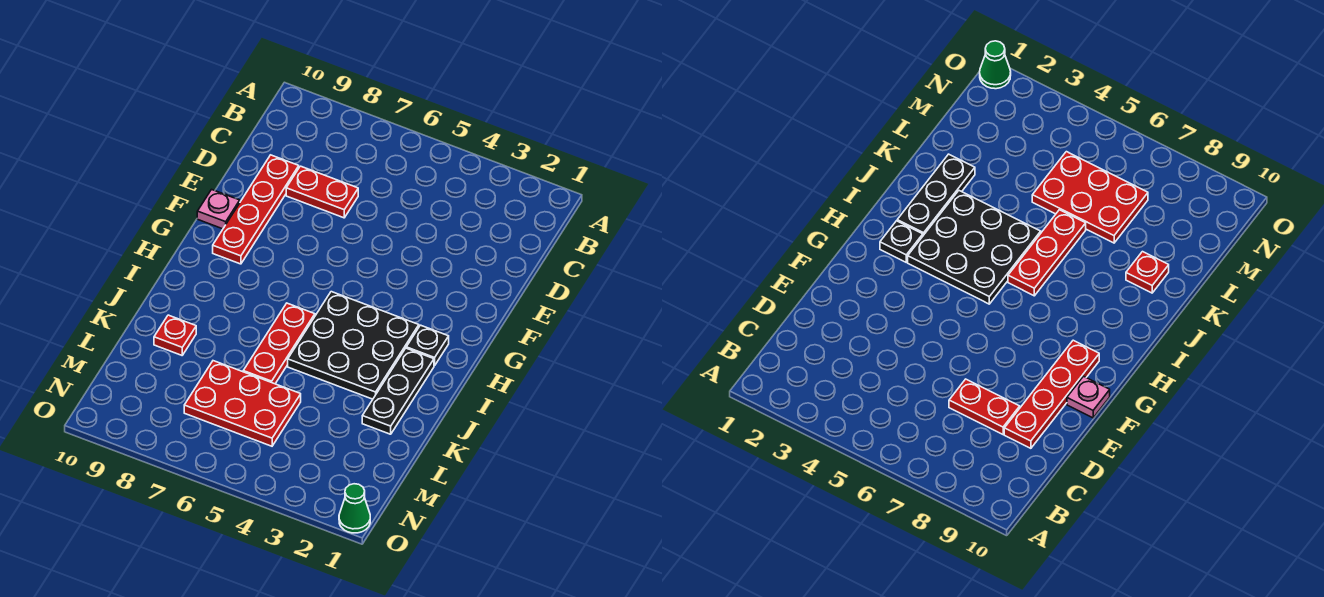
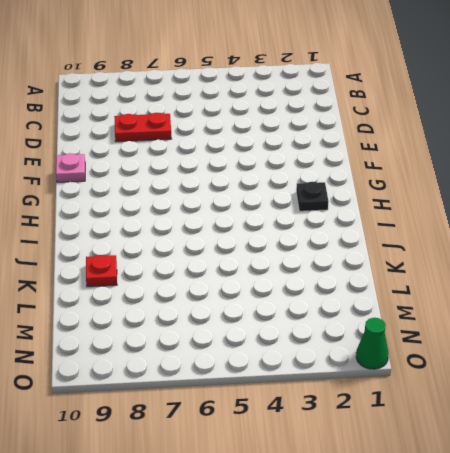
none -> red plate D9:G9 level 1
none -> black plate H3:J5 level 1

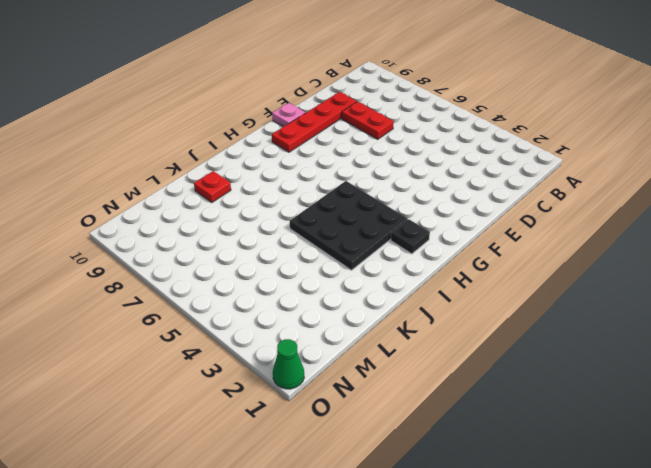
none -> black plate I2:K2 level 1
none -> red plate I6:K6 level 1

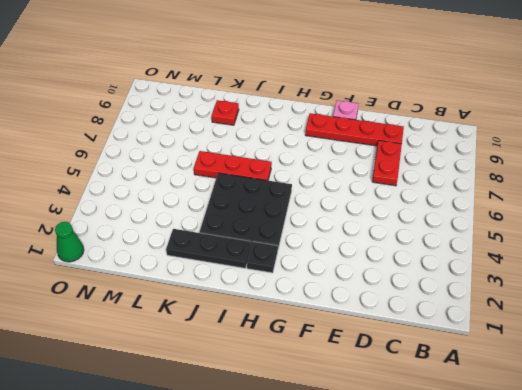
none -> red plate L5:M7 level 1

